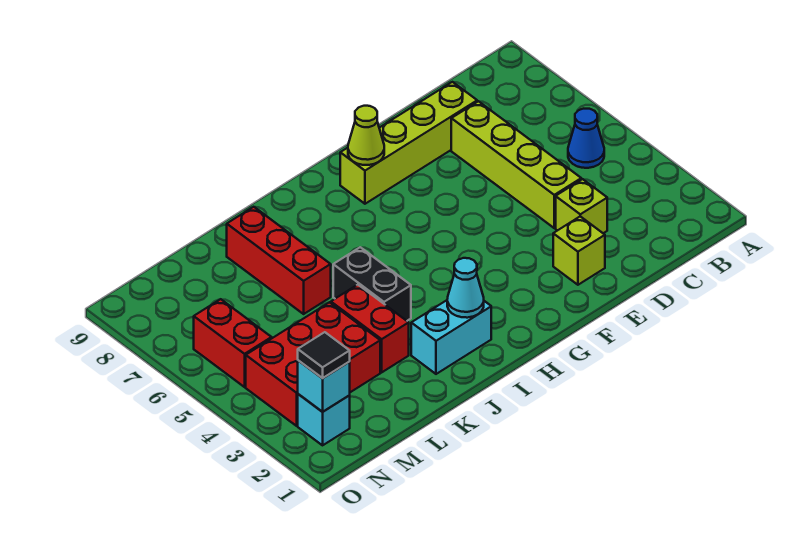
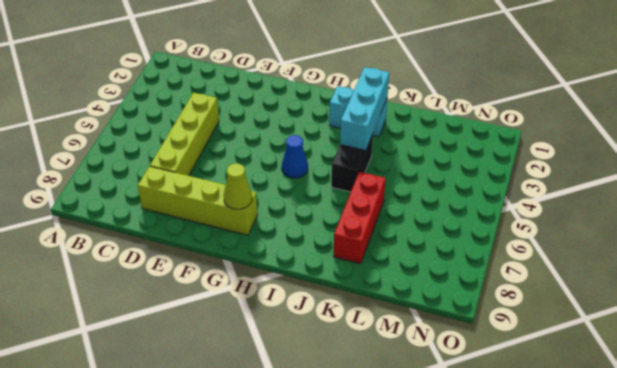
blue cone H5 level 1 -> blue cone B5 level 1
cyan brick J2:J4 level 2 -> none
none -> lime brick D3 level 1
none -> lime brick E2 level 1
none -> red brick K3:K4 level 1

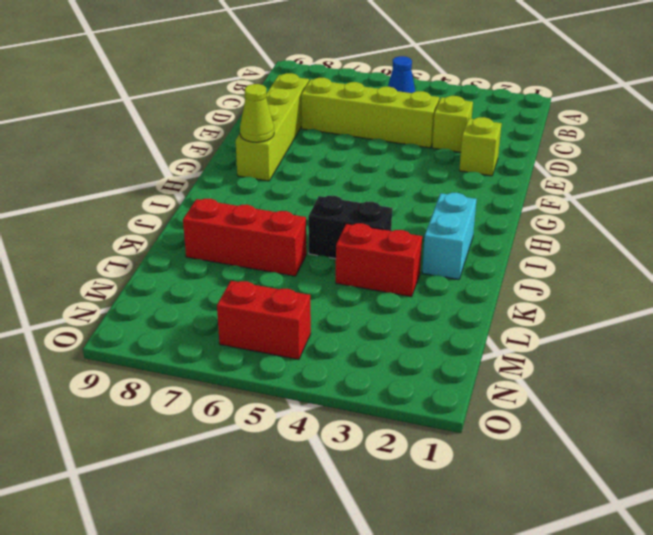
none -> red brick L3:N4 level 1
none -> cyan brick N2 level 1
none -> cyan cone I2 level 2

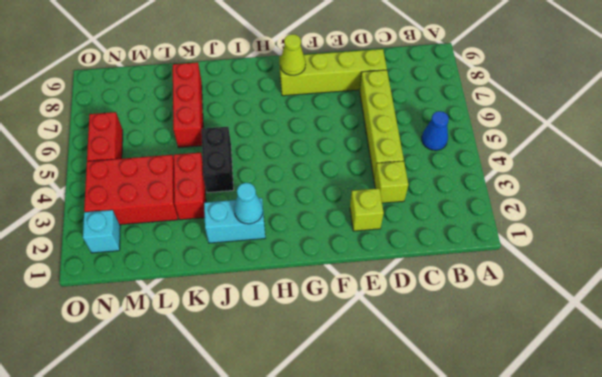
none -> cyan brick N2 level 2
none -> black tile N2 level 3

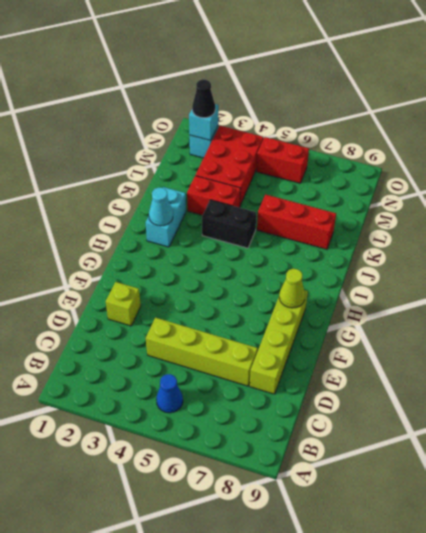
black cone N2 level 3 -> black tile N2 level 3
none -> lime brick D3 level 1

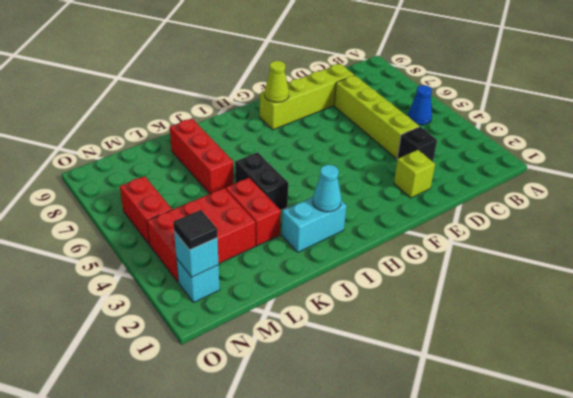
black brick D3 level 1 -> lime brick D3 level 1

